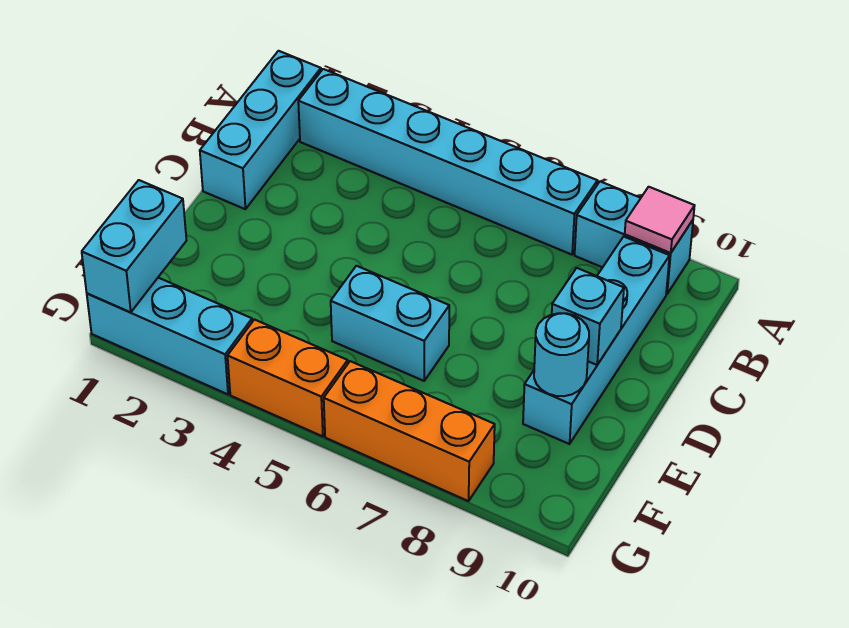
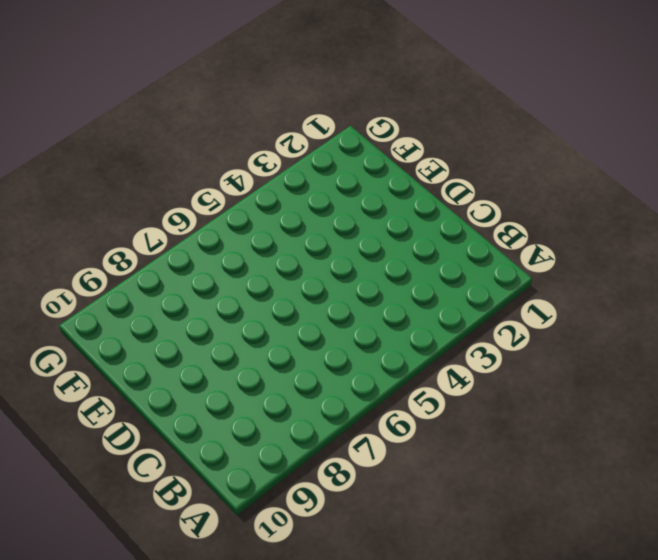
none -> cyan brick A1:C1 level 1
none -> cyan brick A2:A7 level 1
none -> cyan brick A8:A9 level 1

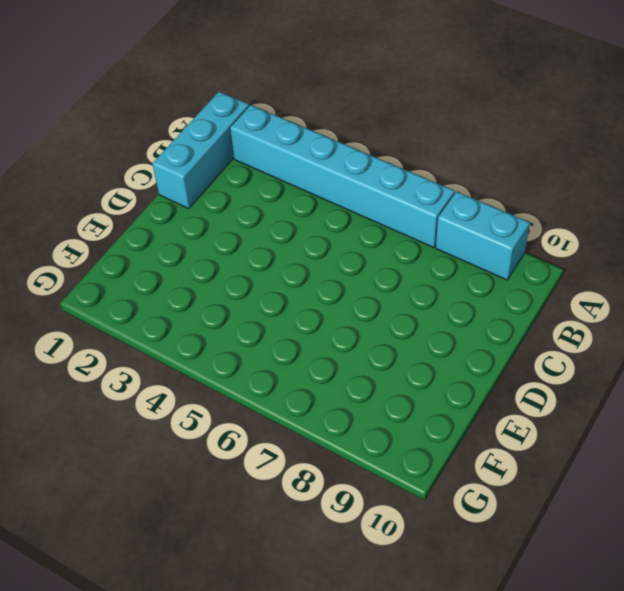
none -> cyan brick B9:E9 level 1
none -> cyan brick E5:E6 level 1
none -> cyan brick G1:G3 level 1

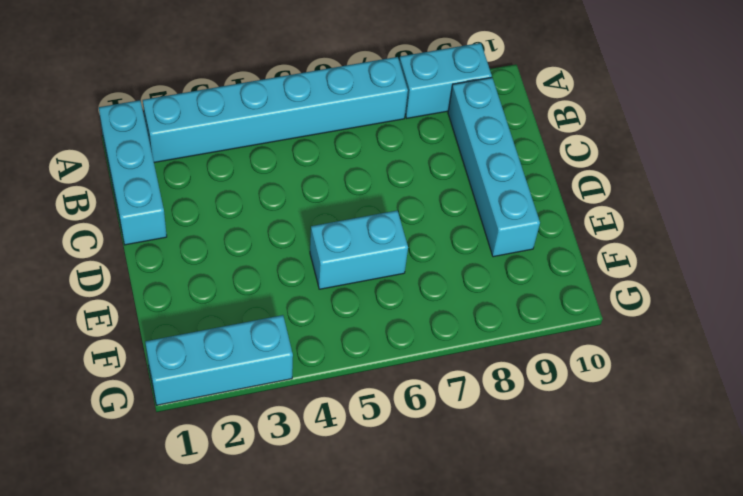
none -> orange brick G4:G5 level 1
none -> orange brick G6:G8 level 1
none -> pink tile A9 level 2

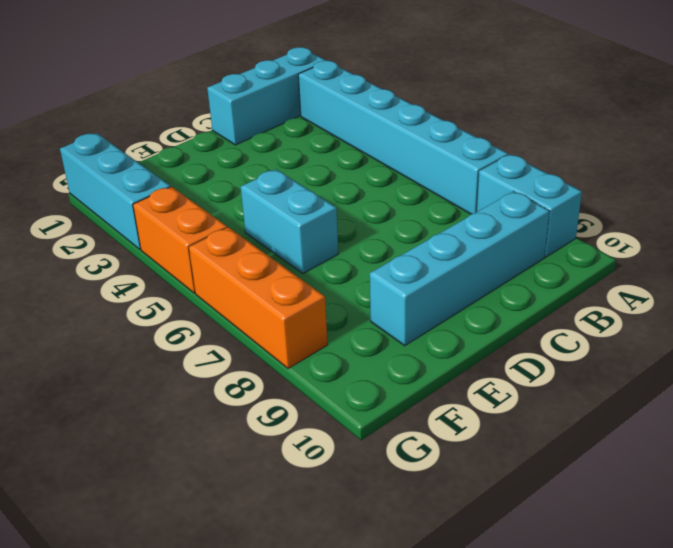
none -> pink tile A9 level 2
none -> cyan brick D9 level 2
none -> cyan round brick E9 level 2

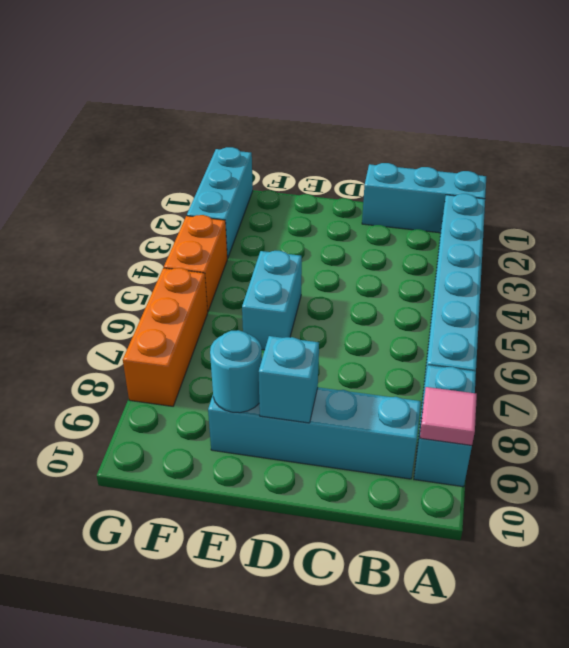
none -> cyan brick F1:G1 level 2

